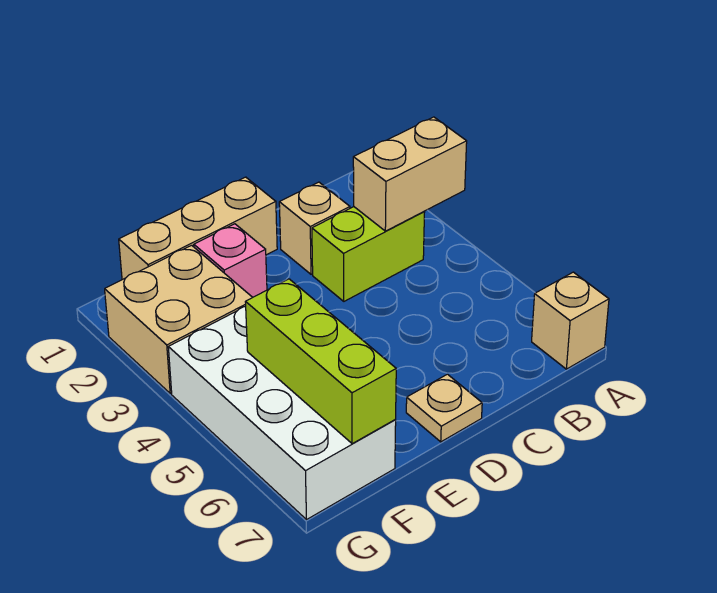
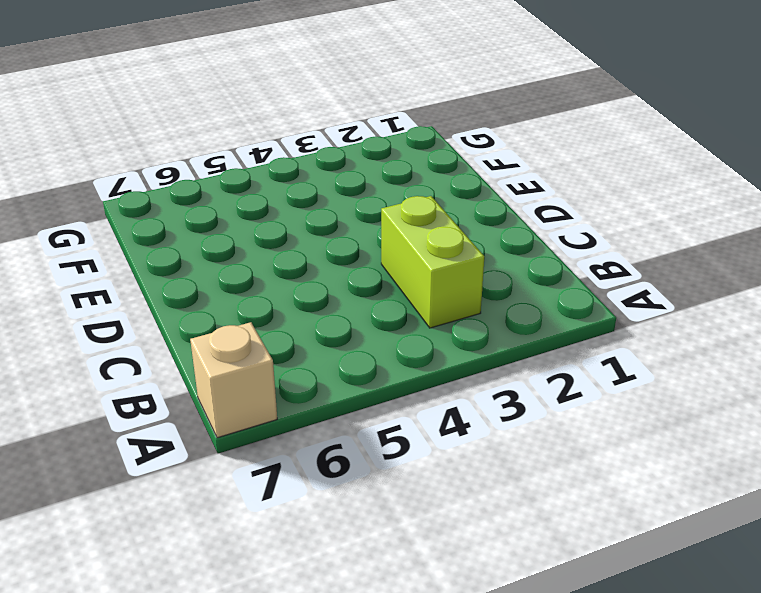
none -> tan brick C2 level 1
none -> tan brick D1:F1 level 1

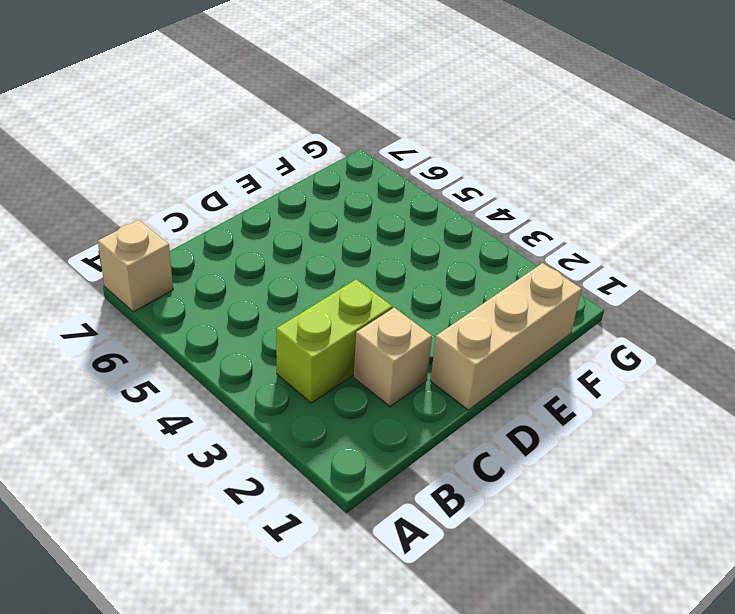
none -> tan plate D7 level 1
none -> pink brick E2 level 1

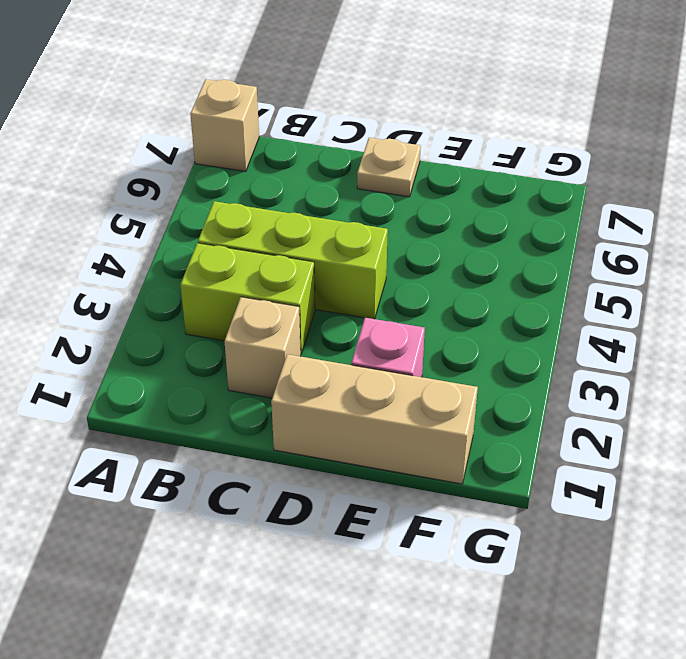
lime brick B4:D4 level 1 -> lime brick F5:F7 level 2
none -> tan brick F2:G3 level 1
none -> white brick F4:G7 level 1

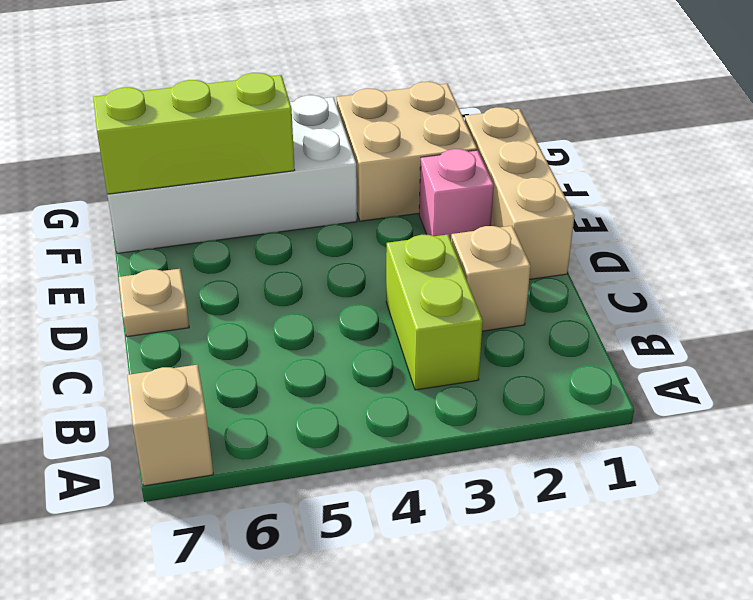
none -> tan brick A3:B3 level 2

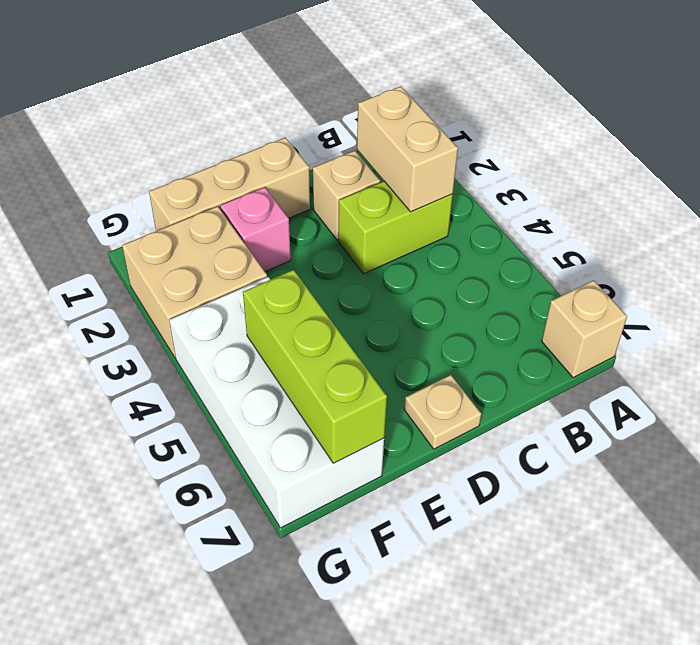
tan brick B2:B3 level 2 -> tan brick A3:B3 level 2

